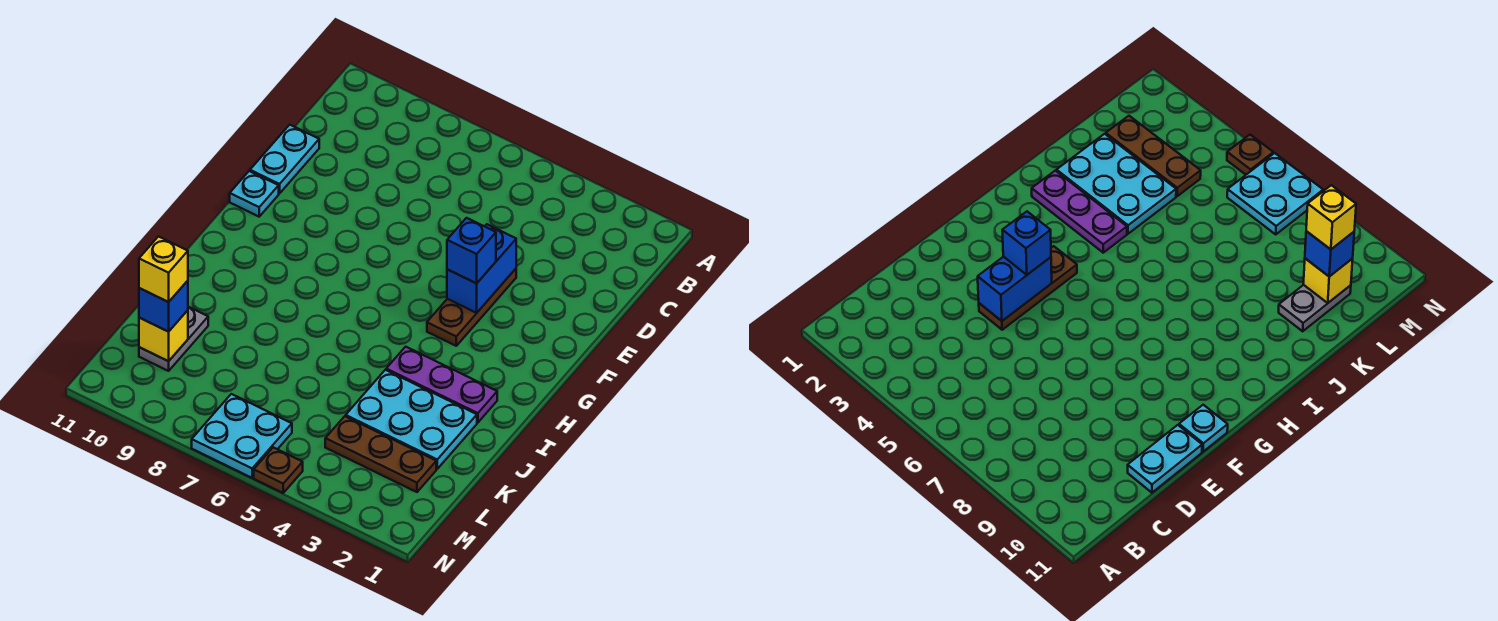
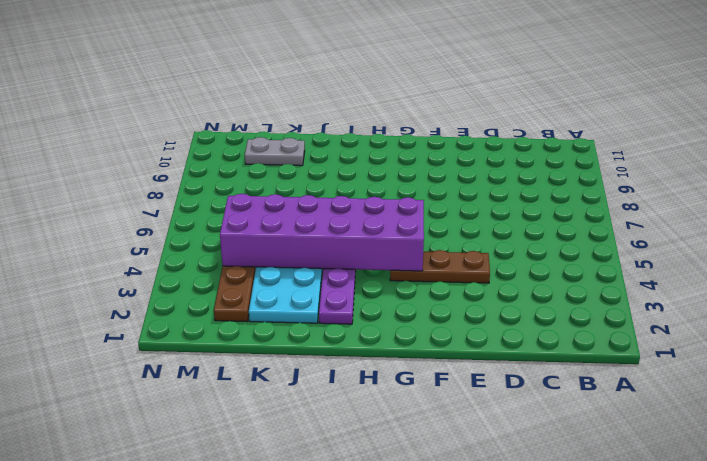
purple brick G4:L5 level 2 -> none
none -> cyan plate D11:E11 level 1
none -> cyan plate F11 level 1
none -> cyan plate M6:N7 level 1

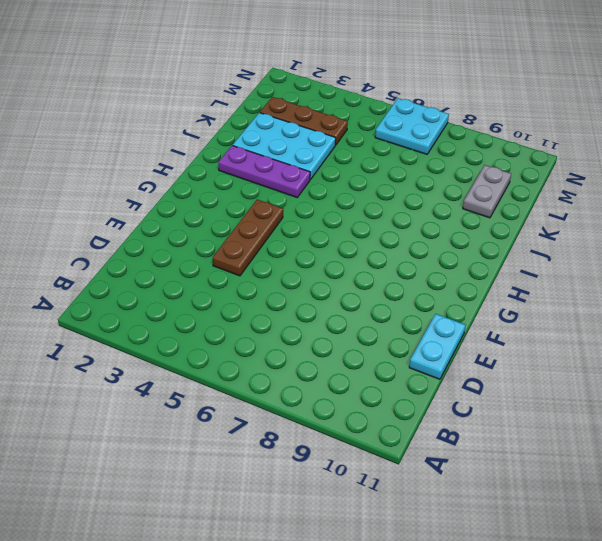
none -> cyan plate F11 level 1
none -> brown plate N5 level 1
none -> blue brick E4:F4 level 2

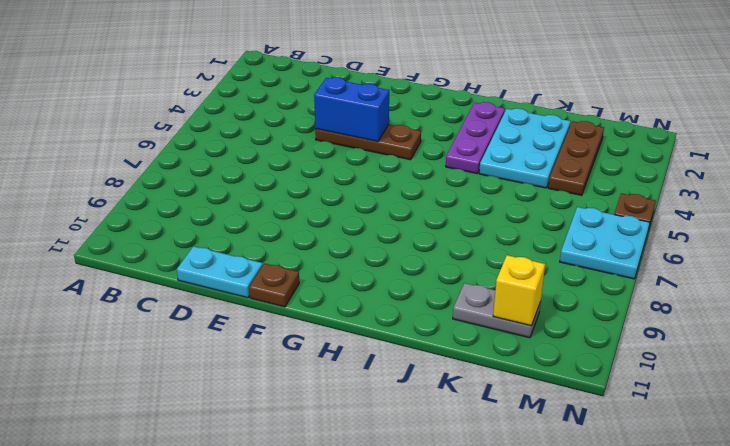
brown plate F11 level 1 -> cyan plate F11 level 1
none -> blue brick F4 level 3
none -> blue brick L10 level 3
none -> yellow brick L10 level 4

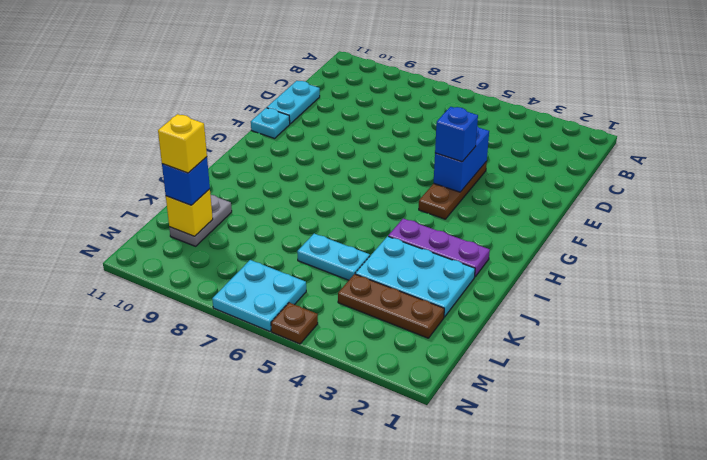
cyan plate K5:K6 level 1 -> none

